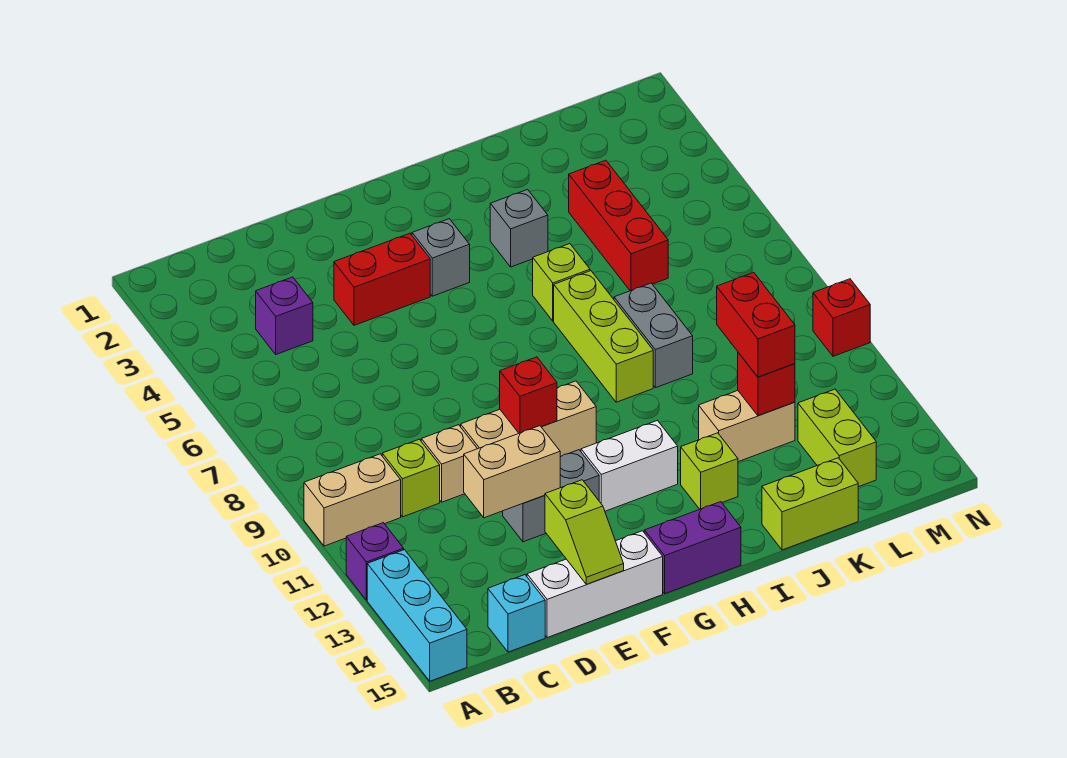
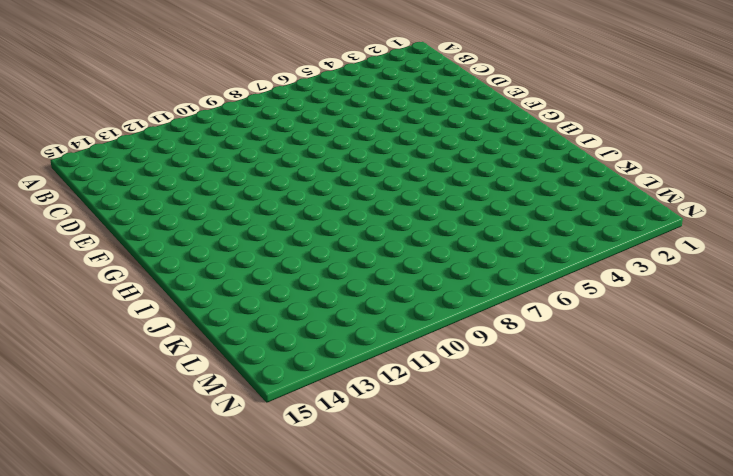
none -> tan brick A10:B10 level 1
none -> purple brick A12 level 1
none -> cyan brick A13:A15 level 1

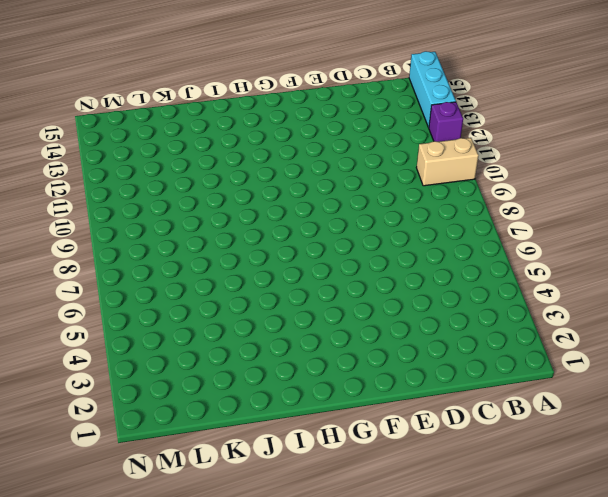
none -> purple brick C4 level 1
none -> lime brick C10 level 1
none -> cyan brick C15 level 1

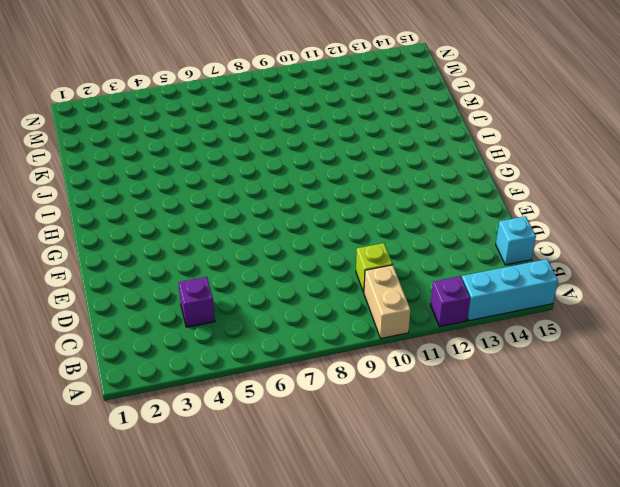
none -> tan brick D10 level 1
none -> white brick D15:F15 level 1
none -> red brick E4:F4 level 1

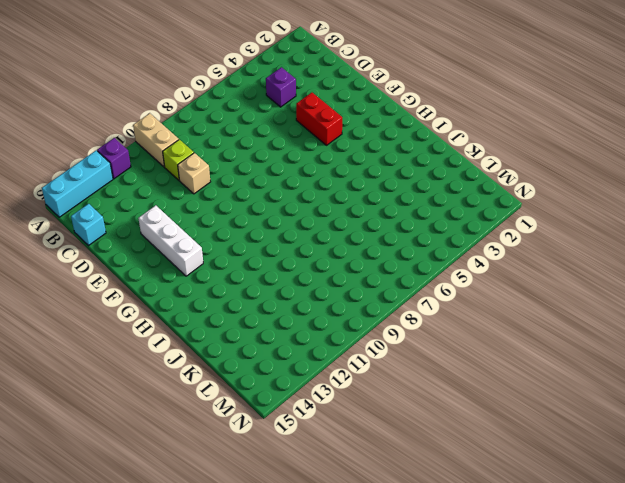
white brick E13:G13 level 1 -> white brick D15:F15 level 1
none -> tan brick E10:G10 level 1
none -> grey brick E12:F12 level 1
none -> grey brick G4 level 1

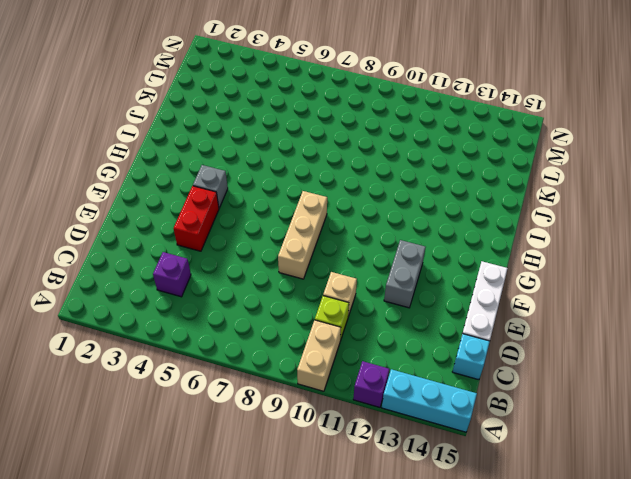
tan brick E8:G8 level 1 -> tan brick E10:G10 level 1
none -> white brick G12:H12 level 1
none -> purple brick G15:H15 level 1
none -> grey brick I4 level 1

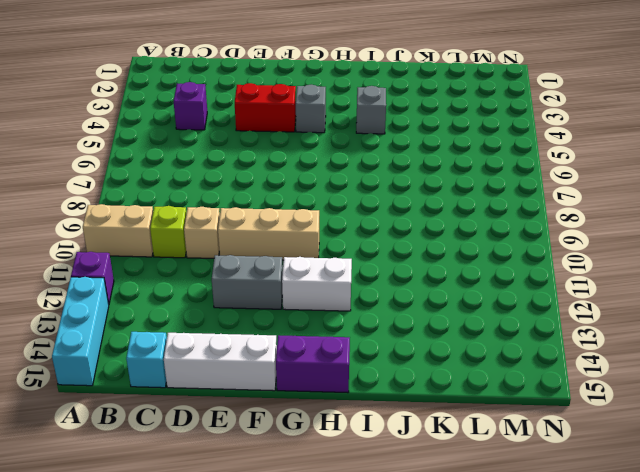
none -> lime brick I6 level 1
none -> lime brick I7:I9 level 1
none -> lime brick I13 level 1

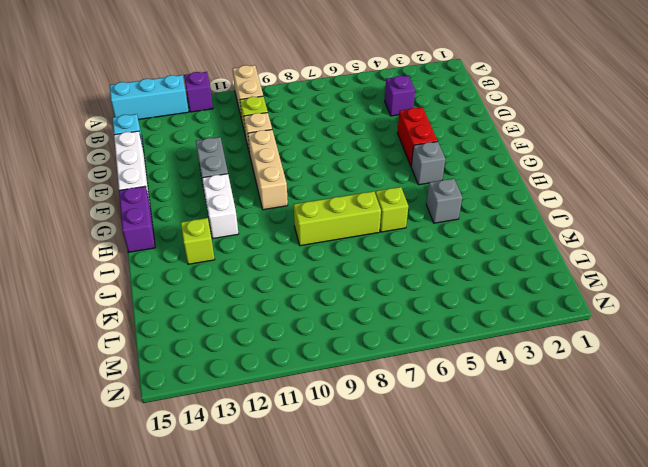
none -> grey brick J8:J9 level 1
none -> tan brick J12:K12 level 1
none -> lime brick J15:K15 level 1

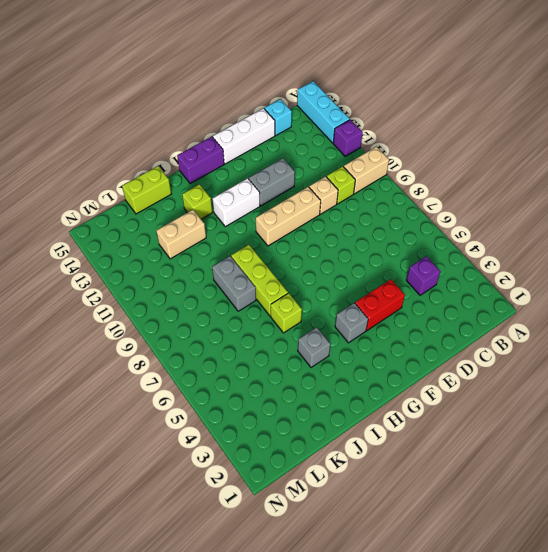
none -> red brick K4:K6 level 1
none -> lime brick L13:L14 level 1
none -> red brick N10 level 1

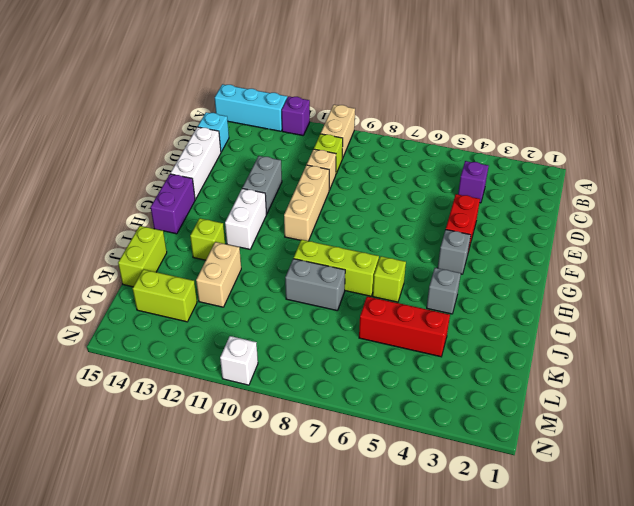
white brick N10 level 1 -> red brick N10 level 1
none -> tan brick D12:E12 level 2
none -> lime slope E14:E15 level 2 top 14
none -> red brick F10 level 2

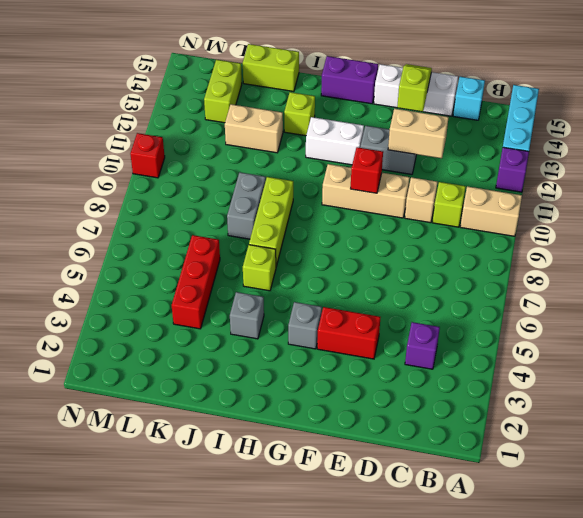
none -> red brick K12 level 2
none -> red brick K11:K12 level 3

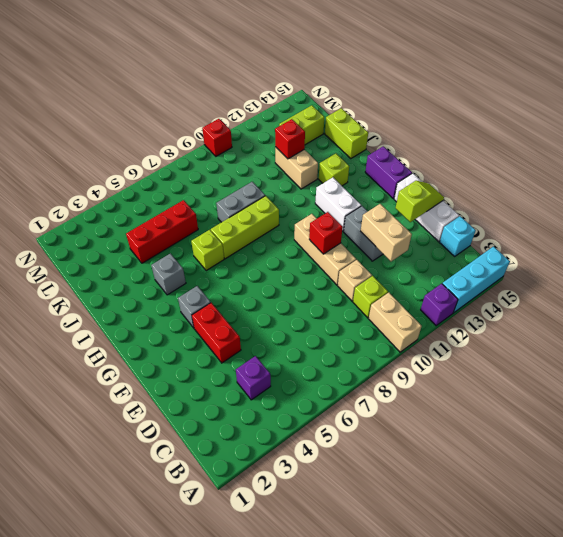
none -> red brick K11:K12 level 3

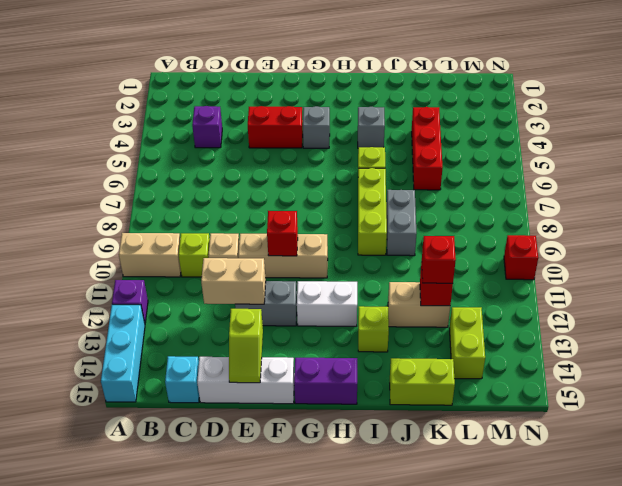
red brick K12 level 3 -> red brick K11:K12 level 3

